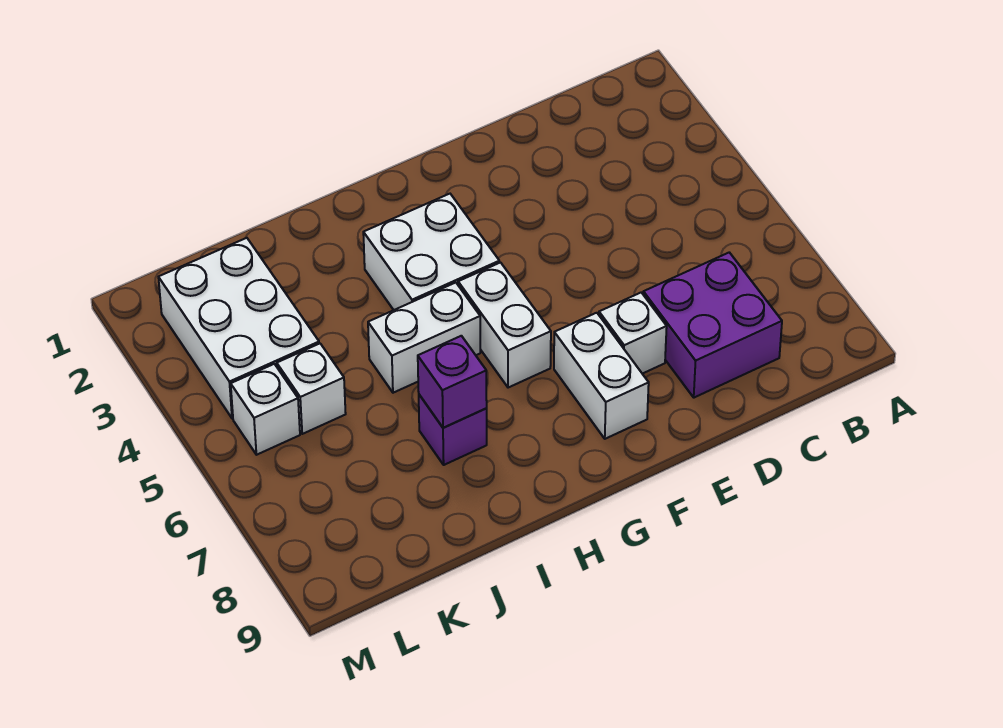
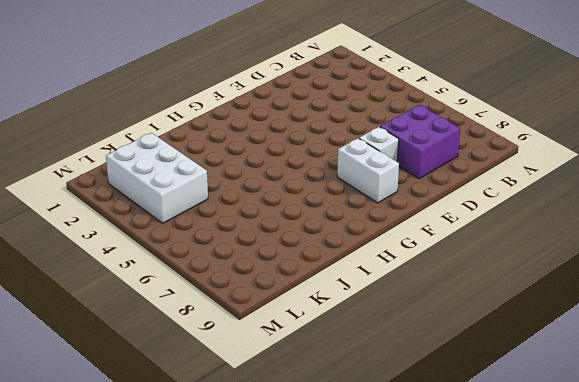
none -> white brick G3:H4 level 1
none -> white brick G5:G6 level 1

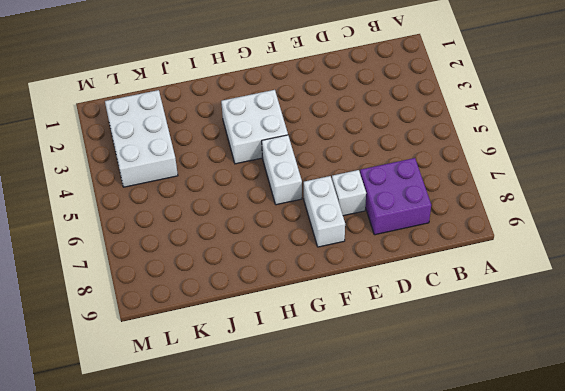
none -> white brick H5:I5 level 1
none -> purple brick I7 level 1

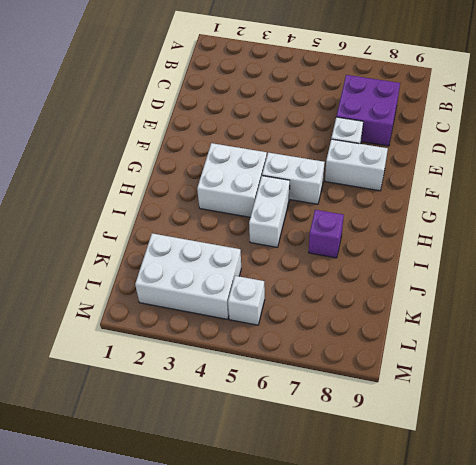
none -> white brick K5 level 1
none -> purple brick I7 level 2

